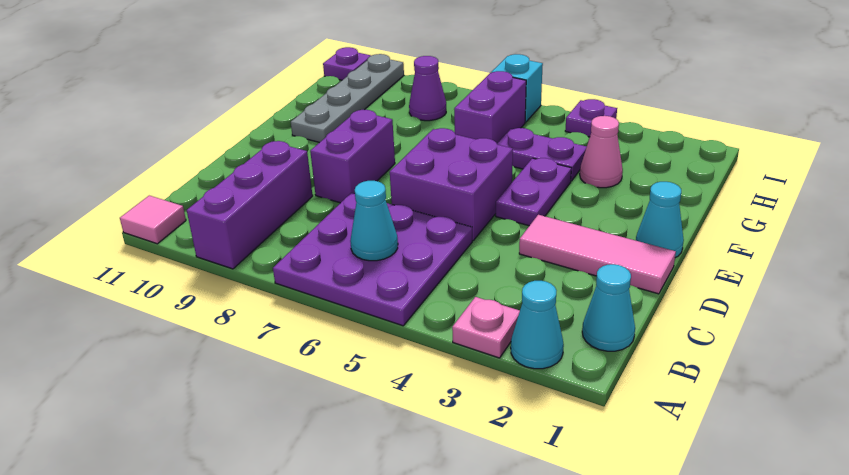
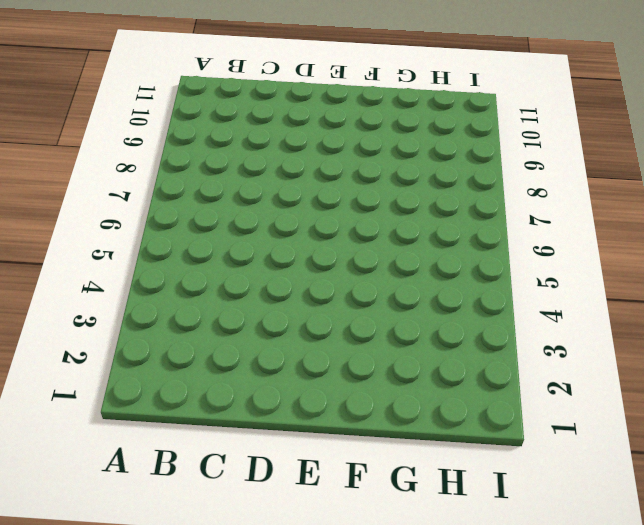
none -> cyan cone A2 level 1
none -> pink plate A3 level 1
none -> purple plate A5:C7 level 1

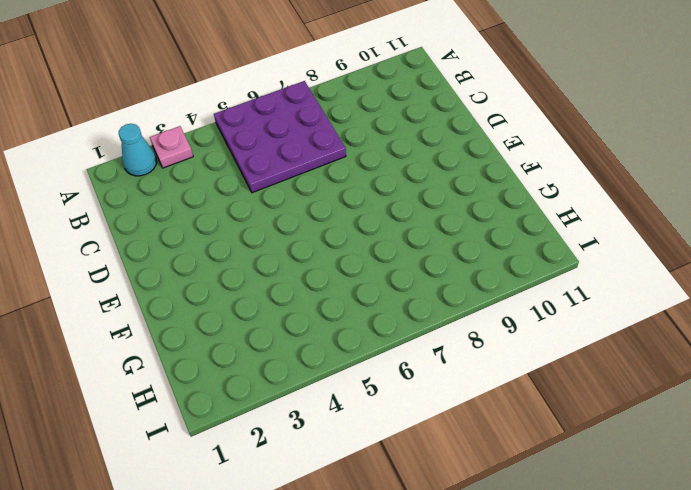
none -> purple brick A9:C9 level 1
none -> pink tile A11 level 1
none -> cyan cone B1 level 1

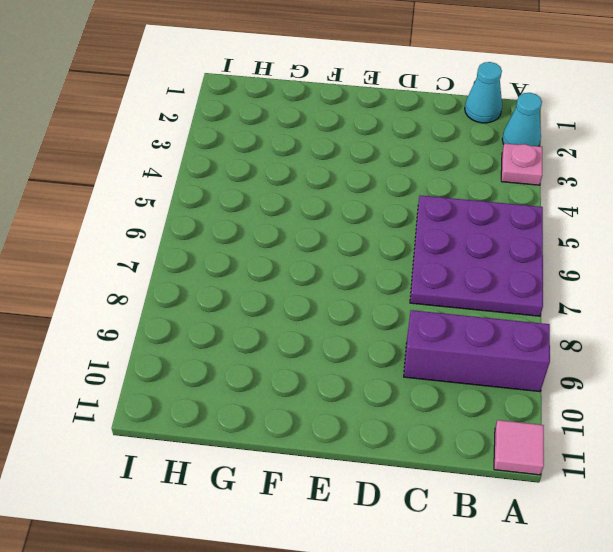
none -> pink tile D1:D3 level 1
none -> purple brick D5:E6 level 1
none -> purple brick D8:E8 level 1

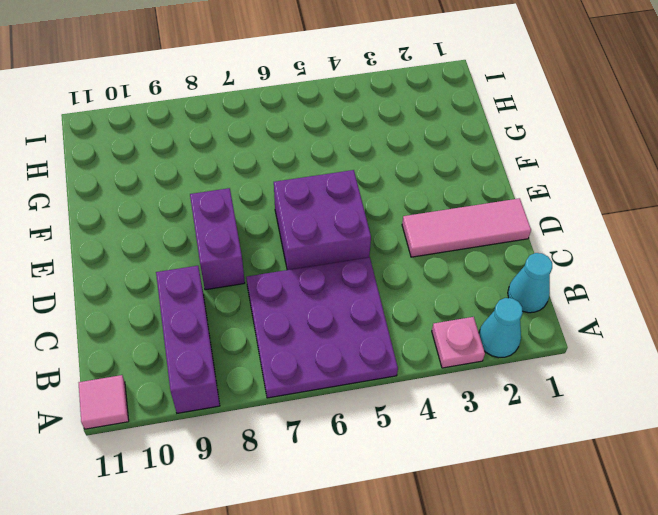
none -> cyan cone E1 level 1
none -> purple plate E4:F4 level 1
none -> grey plate F10:I10 level 1

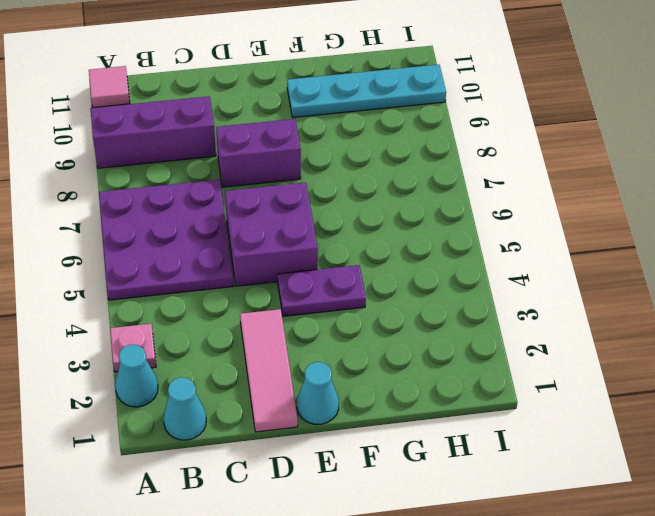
cyan plate F10:I10 level 1 -> grey plate F10:I10 level 1
none -> pink cone G3 level 1
none -> purple plate G4:G5 level 1
none -> purple brick G6:H6 level 1

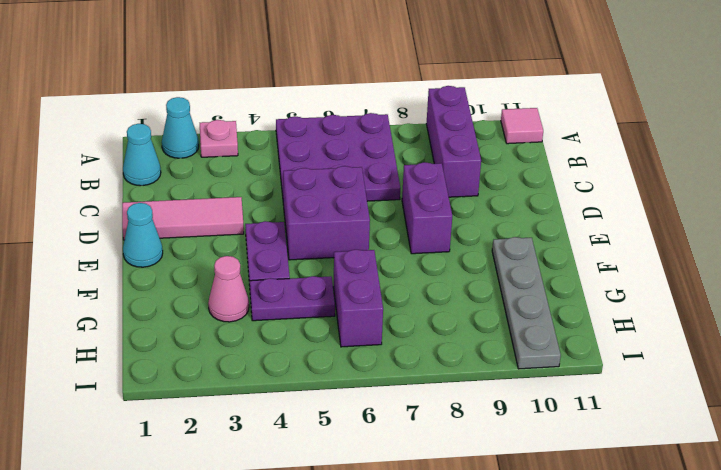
none -> purple cone H8 level 1
none -> purple plate I4 level 1
none -> cyan brick I6 level 1

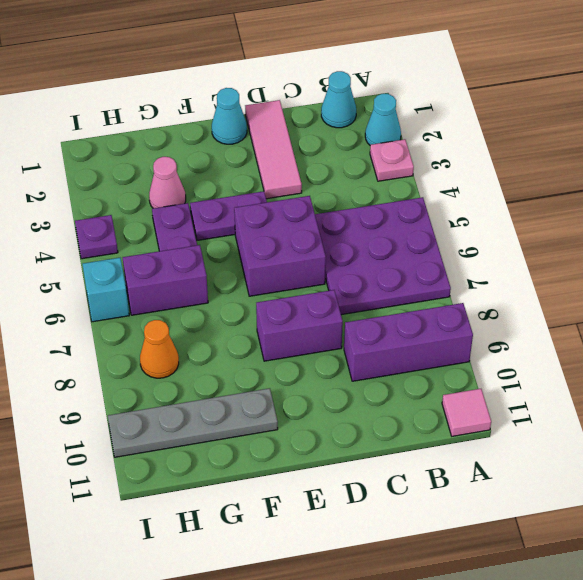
orange cone H8 level 1 -> purple cone H8 level 1
none -> purple plate I11 level 1
none -> cyan cone B6 level 2

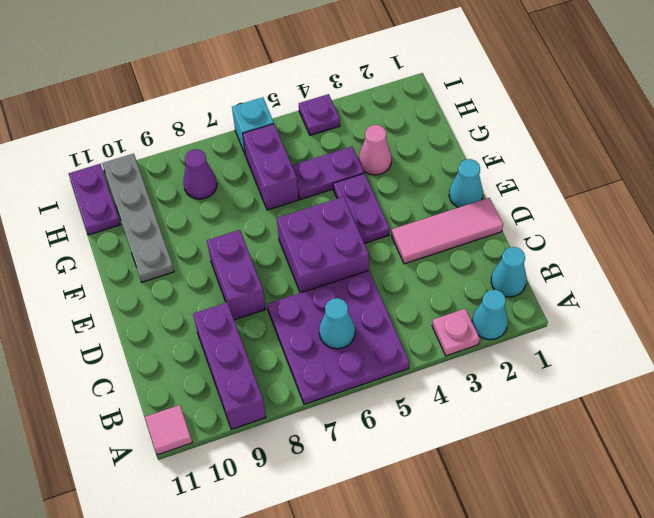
purple plate H11:I11 level 1 -> purple plate I11 level 1

